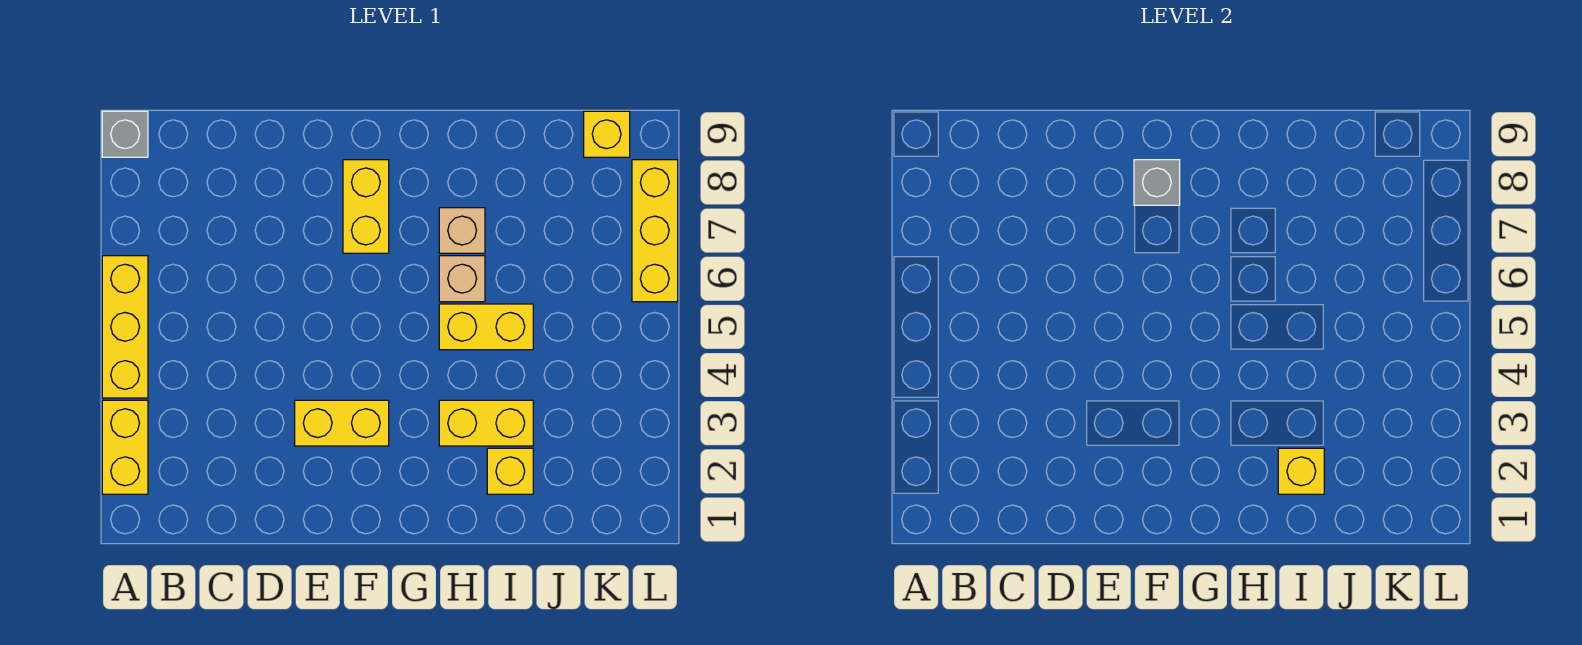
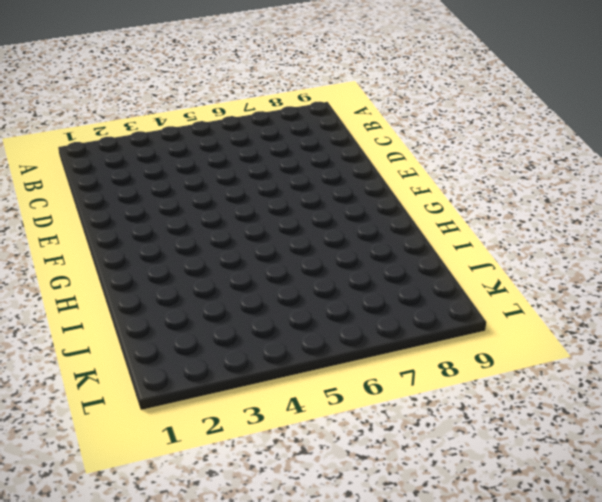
none -> yellow brick A2:A3 level 1
none -> yellow brick A4:A6 level 1
none -> grey brick A9 level 1

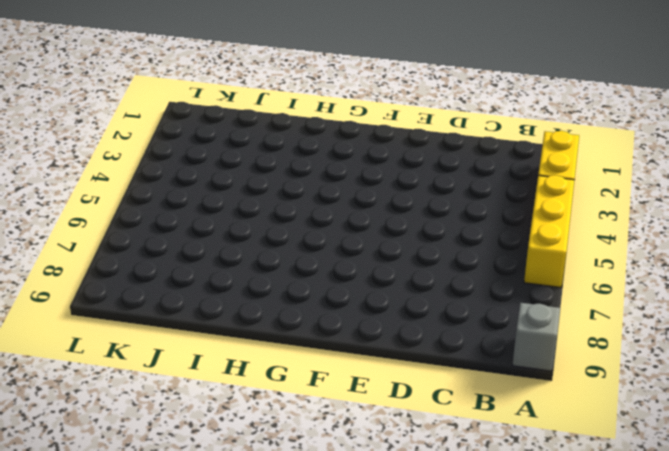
none -> yellow brick E3:F3 level 1
none -> yellow brick F7:F8 level 1
none -> yellow brick H3:I3 level 1

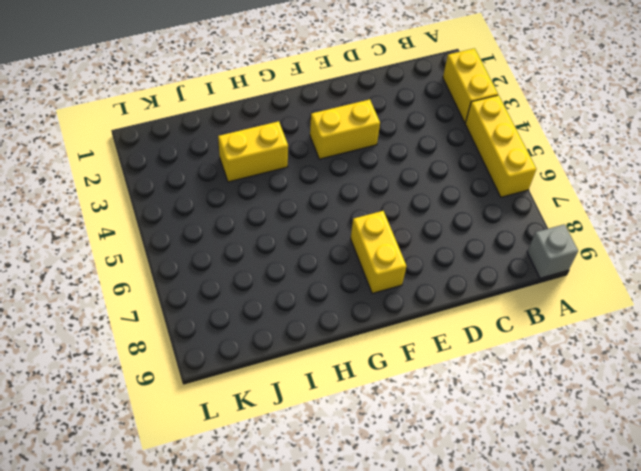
none -> yellow brick H5:I5 level 1
none -> tan brick H6 level 1
none -> tan brick H7 level 1

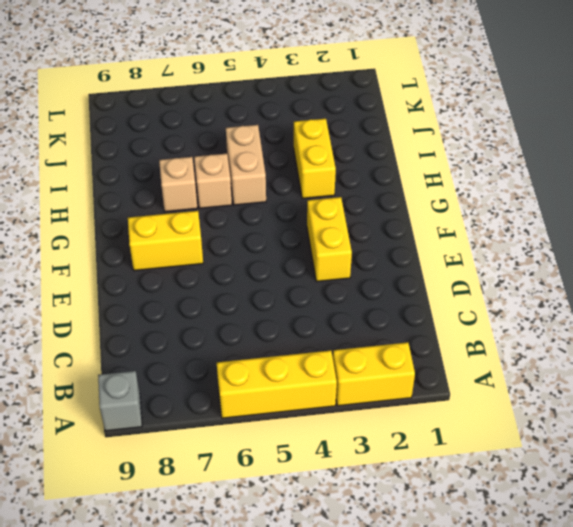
tan brick H5:I5 level 1 -> yellow brick H5:I5 level 1
none -> yellow brick I2 level 1
none -> yellow brick K9 level 1
none -> yellow brick L6:L8 level 1

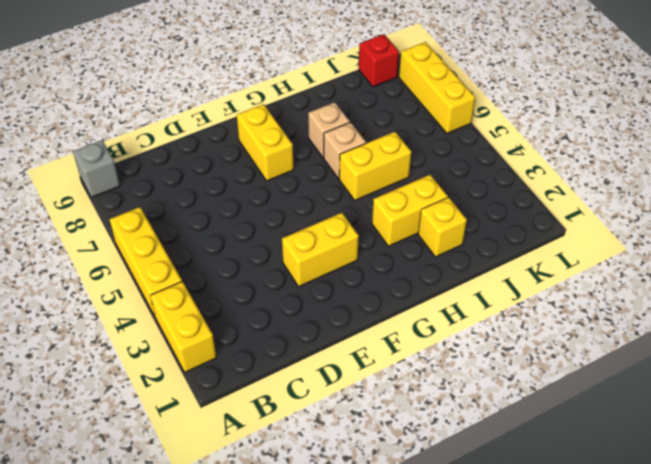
red brick K9 level 1 -> yellow brick K9 level 1
none -> grey brick F8 level 2
none -> yellow brick I2 level 2

